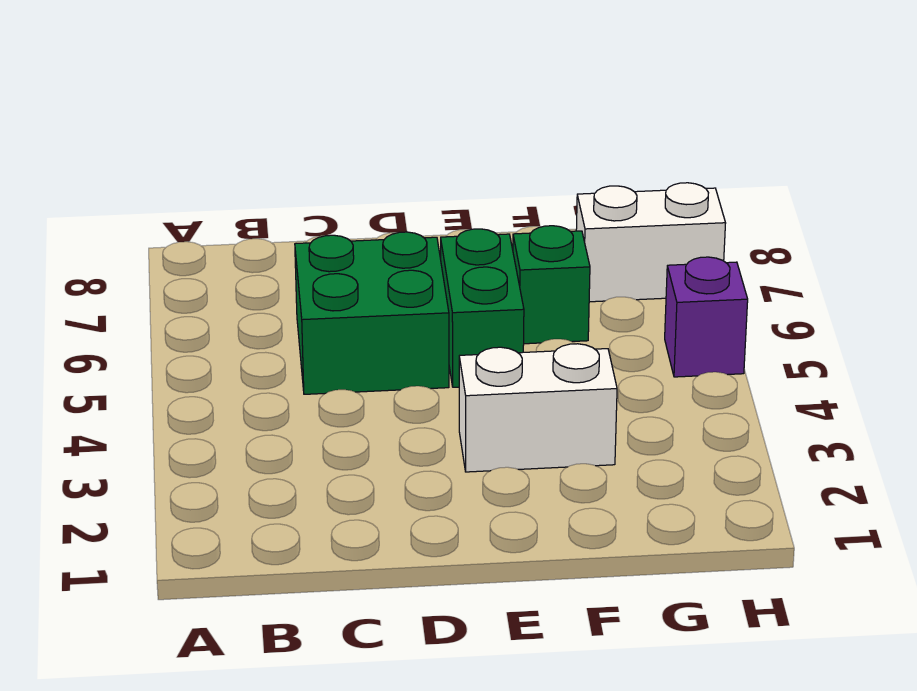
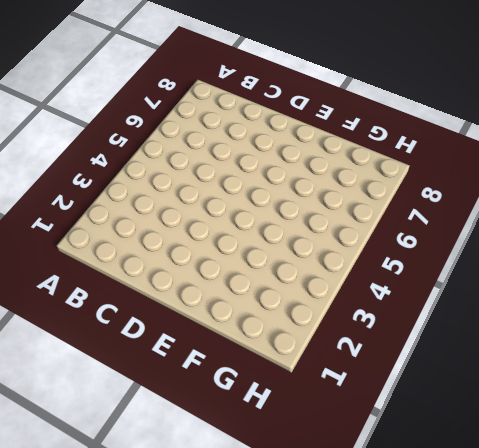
none -> green brick C5:D6 level 1
none -> white brick E3:F3 level 1

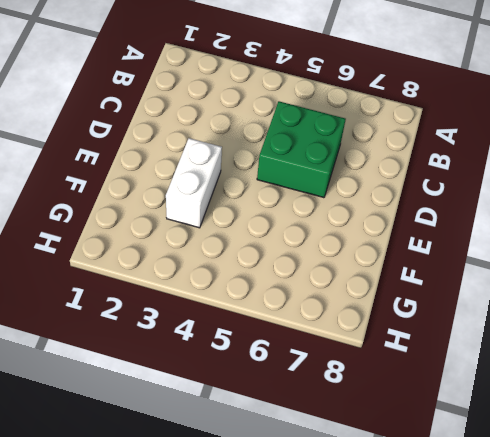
none -> green brick E5:E6 level 1
none -> green brick F6 level 1

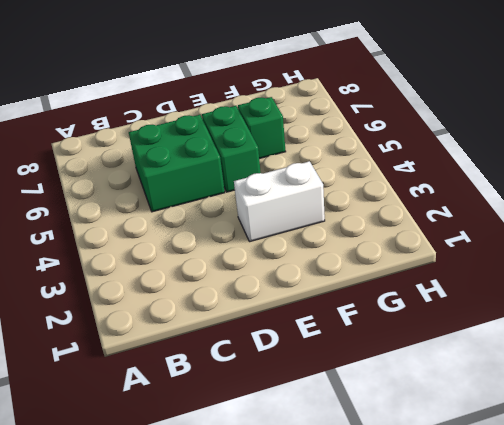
none -> white brick G7:H7 level 1
none -> purple brick H5 level 1

